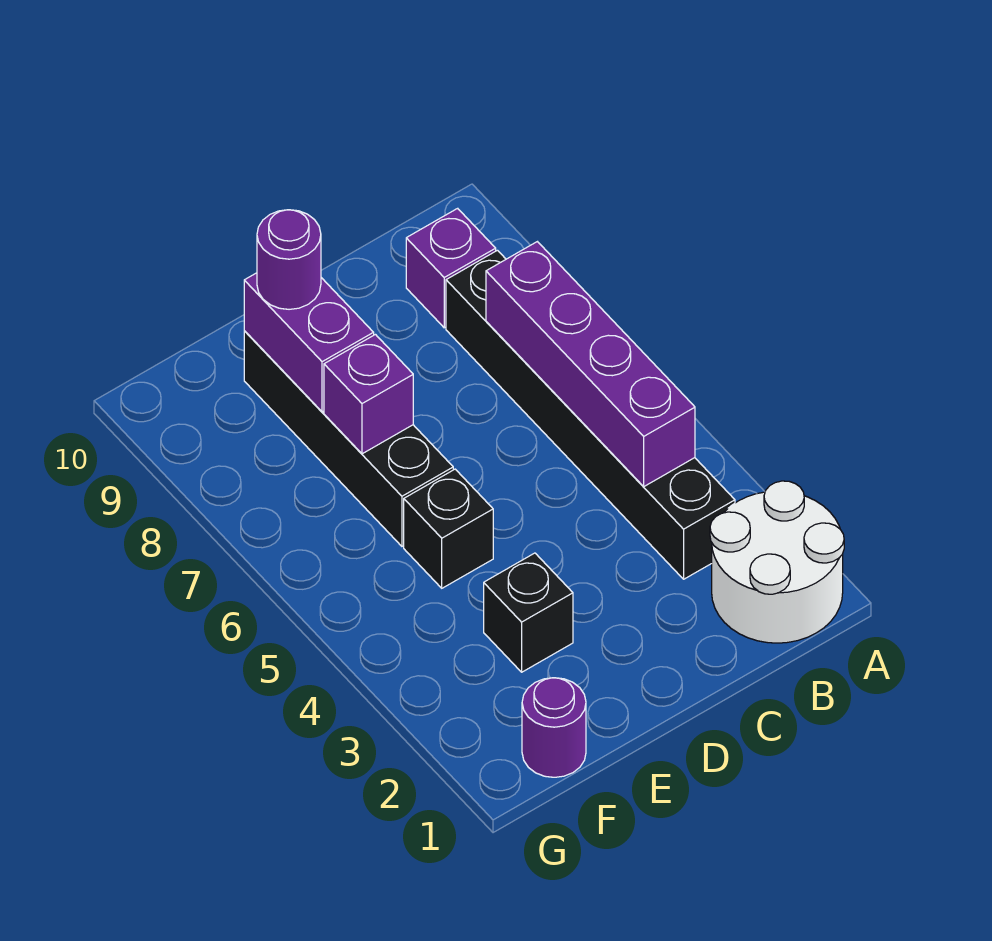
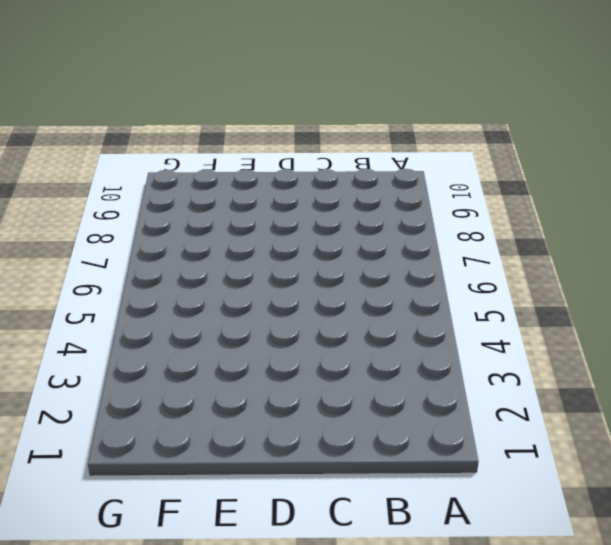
none -> white round brick A1:B2 level 1
none -> black brick B3:B8 level 1

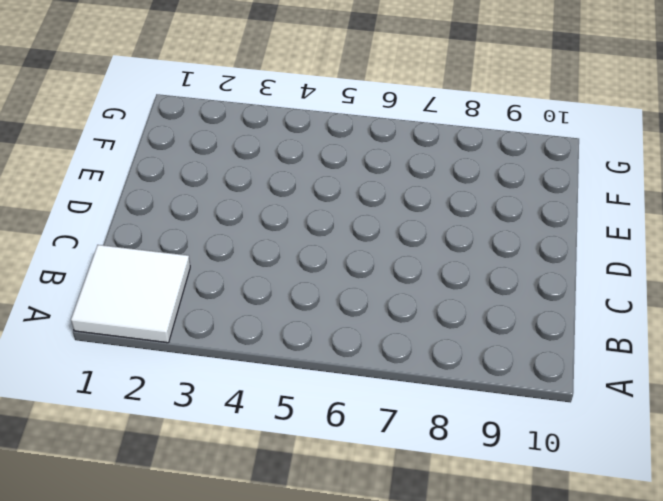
white tile A1:B2 level 1 -> white round brick A1:B2 level 1
none -> black brick B3:B8 level 1
none -> purple brick B9 level 1

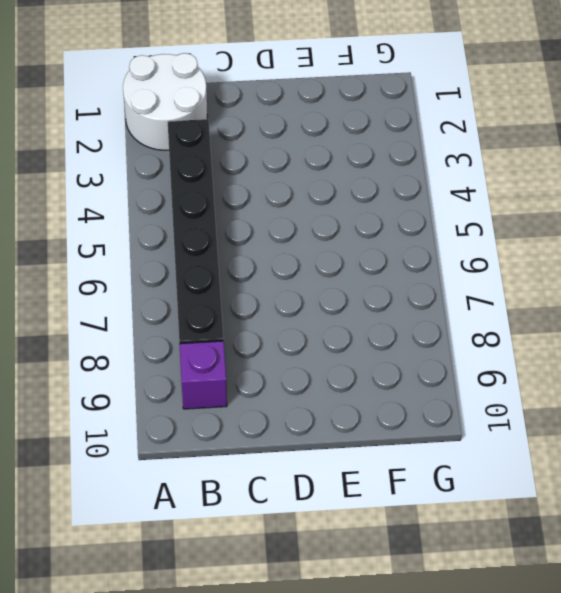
none -> black brick E3 level 1
none -> black brick E5 level 1

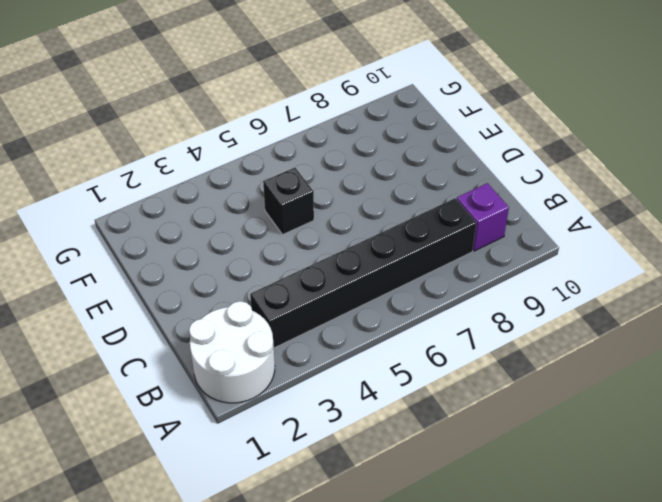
none -> black brick E3 level 1
none -> black brick E6:E9 level 1

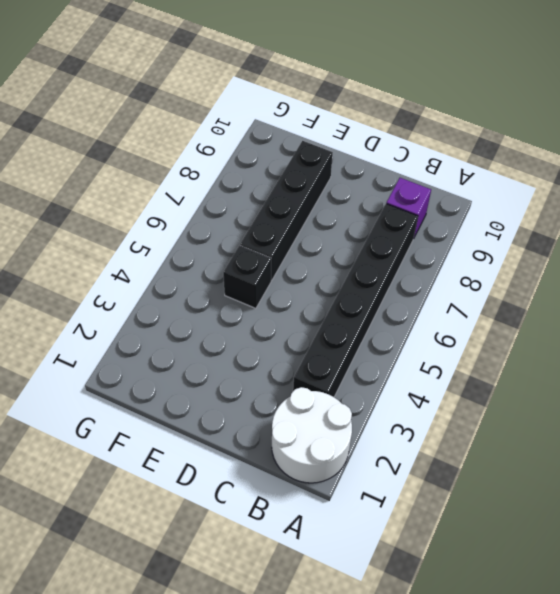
none -> black brick E3 level 1
none -> purple round brick F1 level 1

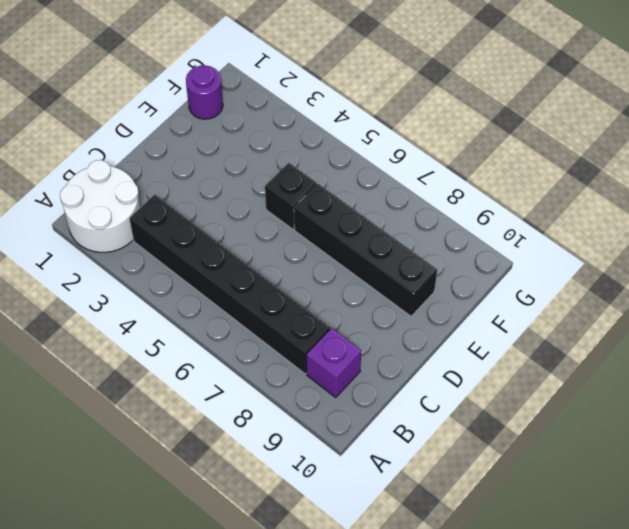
none -> black brick E3 level 1
none -> purple brick B4:B7 level 2

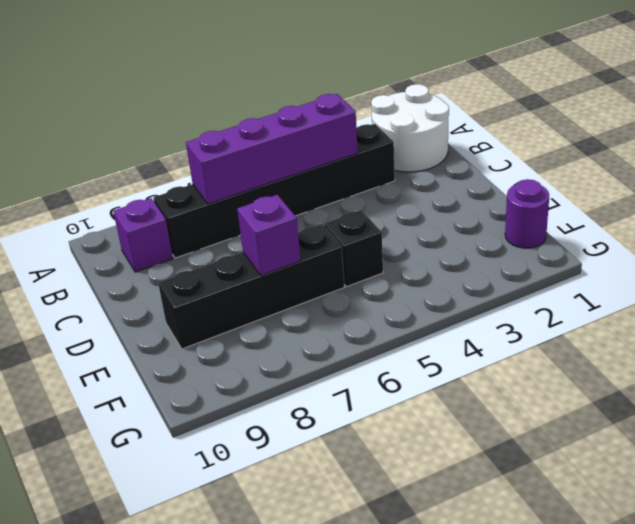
none -> black brick E3 level 1
none -> purple brick E8:E9 level 2

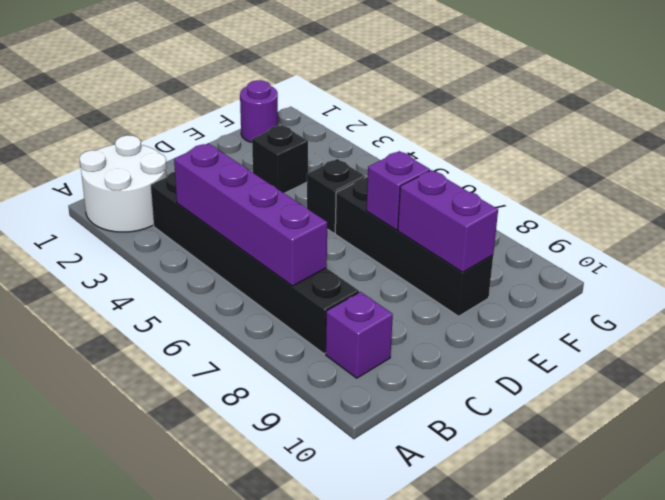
none -> purple round brick E9 level 3

